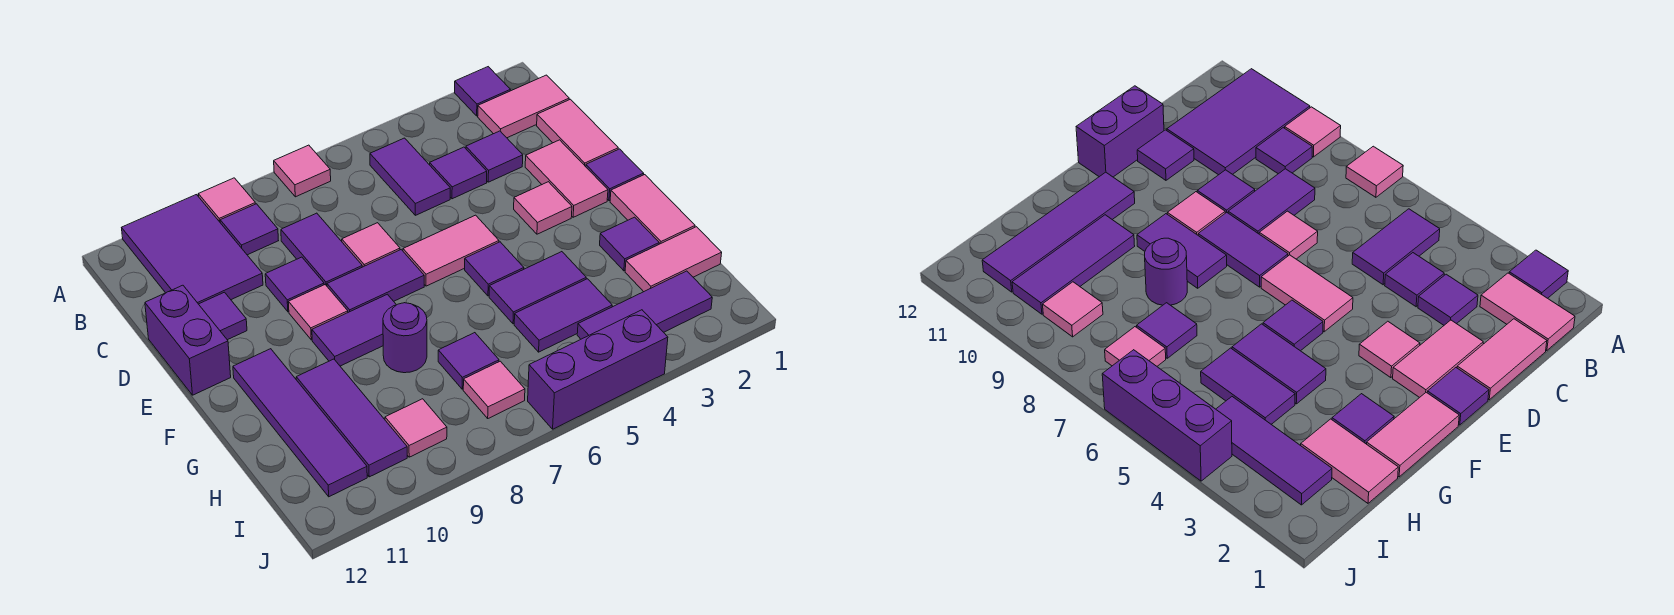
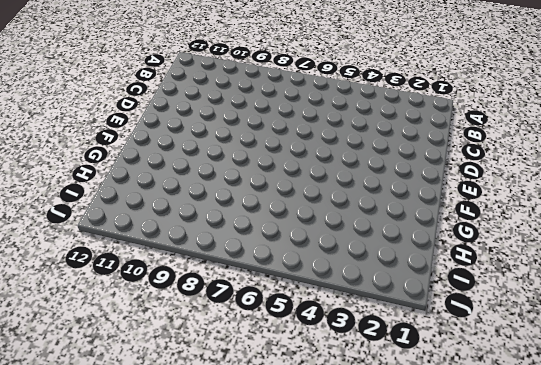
none -> purple tile A2 level 1
none -> pink tile A7 level 1
none -> pink tile A9 level 1
none -> purple tile A10:C11 level 1

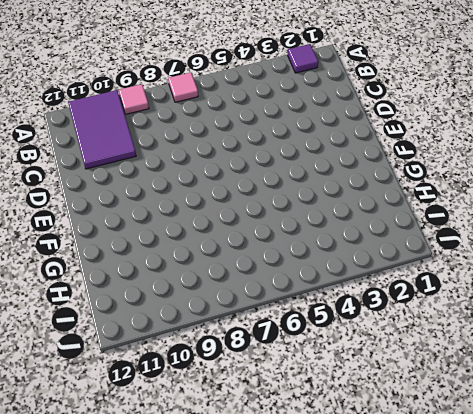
none -> pink tile B1:B2 level 1
none -> purple tile B5:C5 level 1
none -> purple tile B9 level 1
none -> pink tile C1:D1 level 1

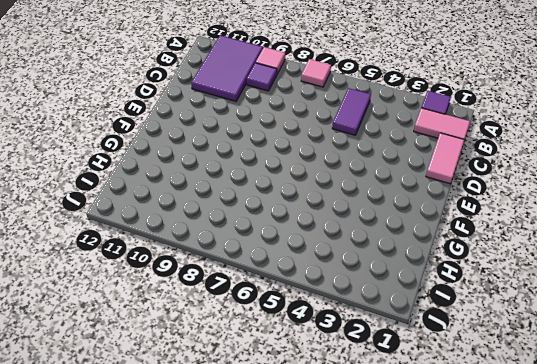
none -> purple tile C3 level 1
none -> purple tile C4 level 1
none -> purple tile C8:D8 level 1
none -> pink tile D2:E2 level 1

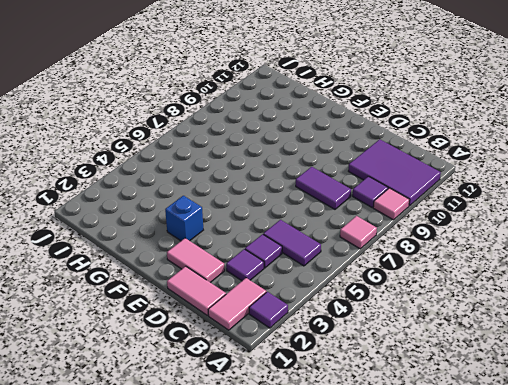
blue brick F3 level 1 -> none
none -> pink tile D7 level 1
none -> purple tile D9 level 1
none -> purple tile D11 level 1
none -> purple brick D12:E12 level 1

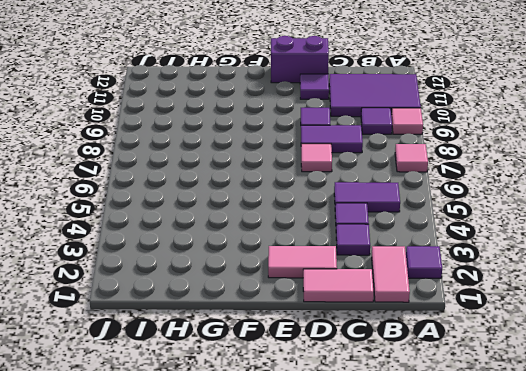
none -> purple tile E1 level 1
none -> pink tile E3 level 1
none -> pink tile E5:E6 level 1
none -> purple tile E7:E8 level 1

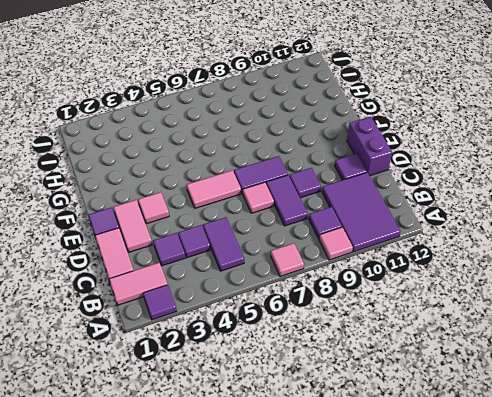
none -> pink tile E9 level 1
none -> pink tile F1:G1 level 1
none -> purple tile F5 level 1
none -> purple tile F8:F9 level 1

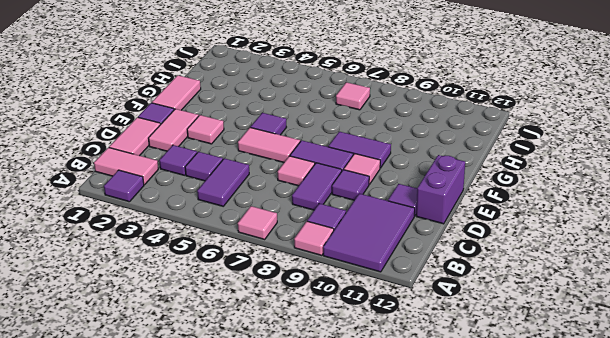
none -> purple tile F11:I11 level 1
none -> purple tile G2 level 1
none -> purple tile G4:G5 level 1
none -> purple round brick G8 level 1

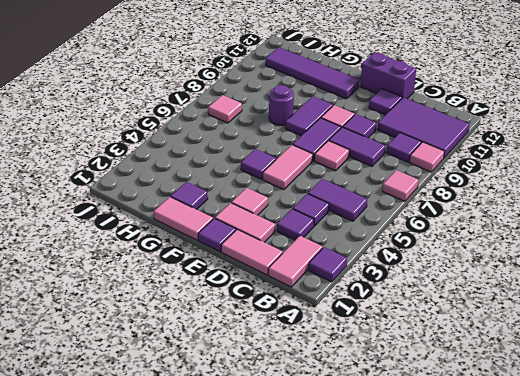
none -> purple tile G4:G5 level 1
none -> purple tile G10:I10 level 1
none -> pink tile H1:H2 level 1
none -> purple tile H4:H5 level 1

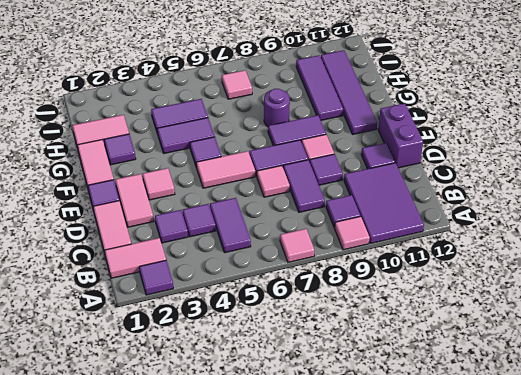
none -> purple tile H7 level 1
none -> purple tile I2:I4 level 1
none -> pink tile I9 level 1
none -> purple brick J4:J6 level 1

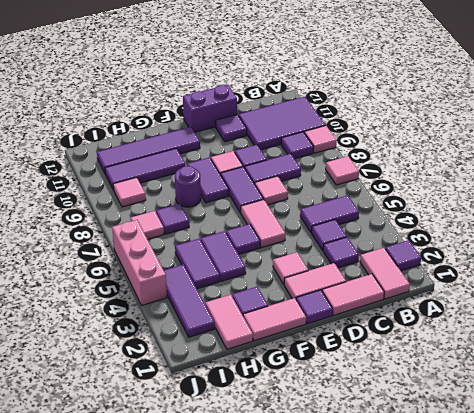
pink brick J4:J6 level 1 -> purple brick J4:J6 level 1

